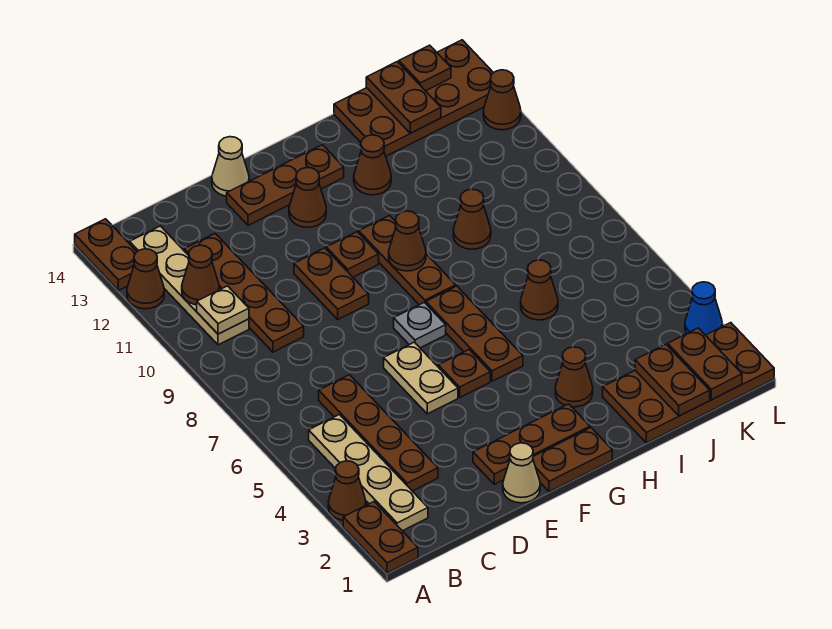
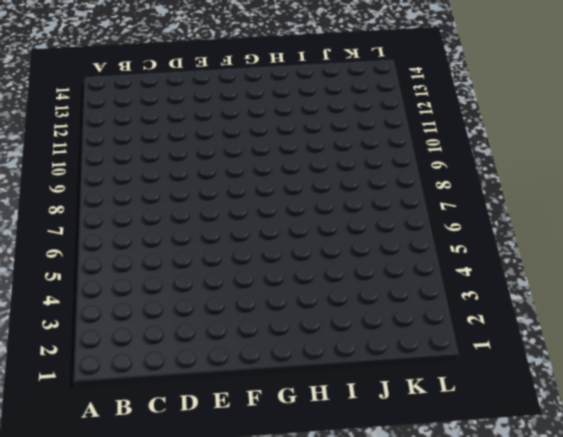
none -> brown plate A1:A2 level 1
none -> brown cone A3 level 1
none -> brown cone A12 level 1
none -> brown plate A13:A14 level 1

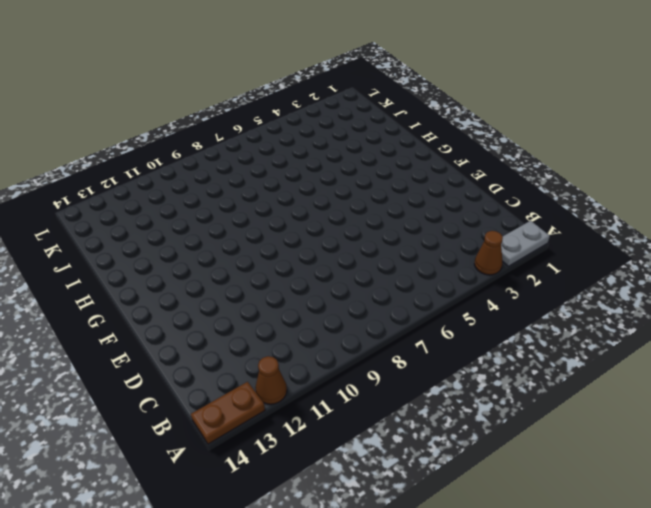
grey plate A1:A2 level 1 -> brown plate A1:A2 level 1
none -> tan plate B2:B5 level 1
none -> tan plate B10:B13 level 1
none -> brown plate C3:C6 level 1
none -> brown plate C9:C12 level 1

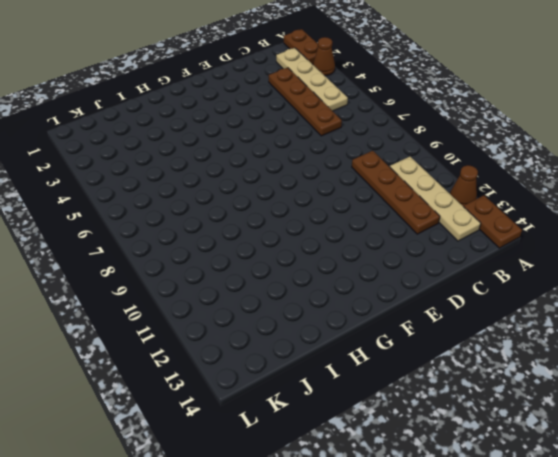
none -> tan cone E1 level 1
none -> brown plate E2:G2 level 1
none -> tan plate E5:E6 level 1
none -> brown plate E9:E10 level 1

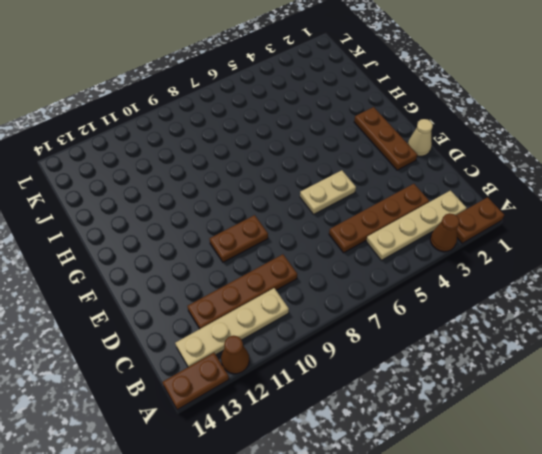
none -> brown plate E13:G13 level 1
none -> tan cone E14 level 1
none -> brown plate F1:G1 level 1
none -> brown plate F5 level 1

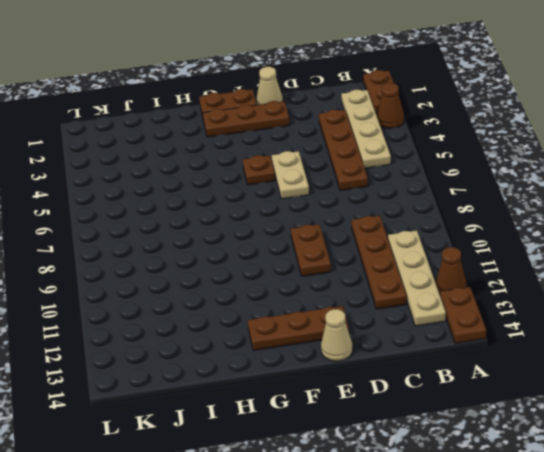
none -> grey plate F7 level 1
none -> brown plate F10 level 1
none -> brown cone F12 level 1
none -> brown plate G5:G7 level 1

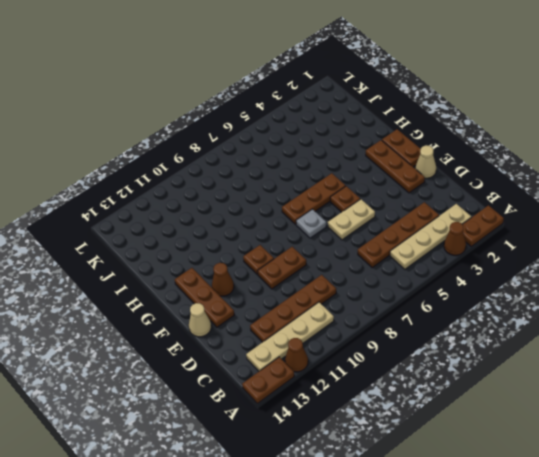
none -> brown plate G8:G10 level 1
none -> brown cone H3 level 1
none -> brown cone H12 level 1
none -> brown plate I1:L2 level 1

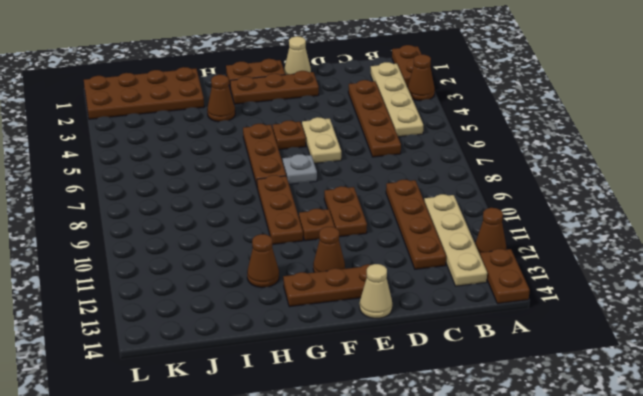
none -> brown cone I6 level 1
none -> brown cone I9 level 1
none -> brown plate I13:L14 level 1
none -> blue cone L3 level 1

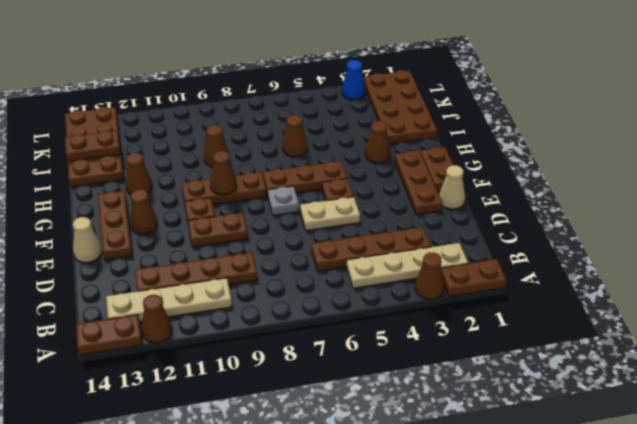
none -> brown cone L12 level 1
none -> tan plate B10 level 2
none -> brown cone B11 level 2
none -> brown plate J1:J2 level 2

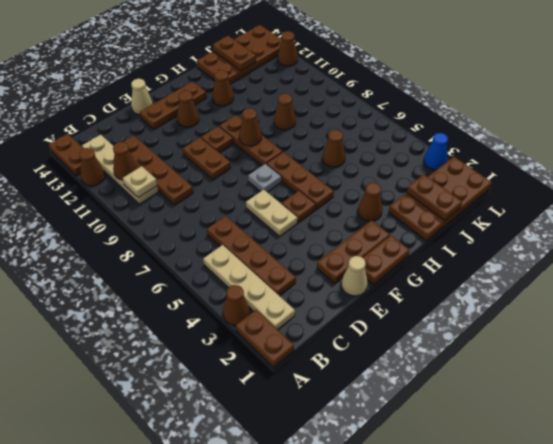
none -> brown plate K1:K2 level 2
none -> brown plate K14 level 2

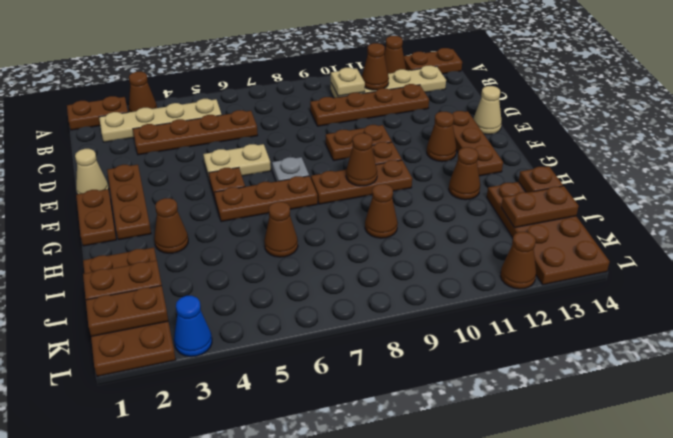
brown plate I14 level 2 -> brown plate K14 level 2

